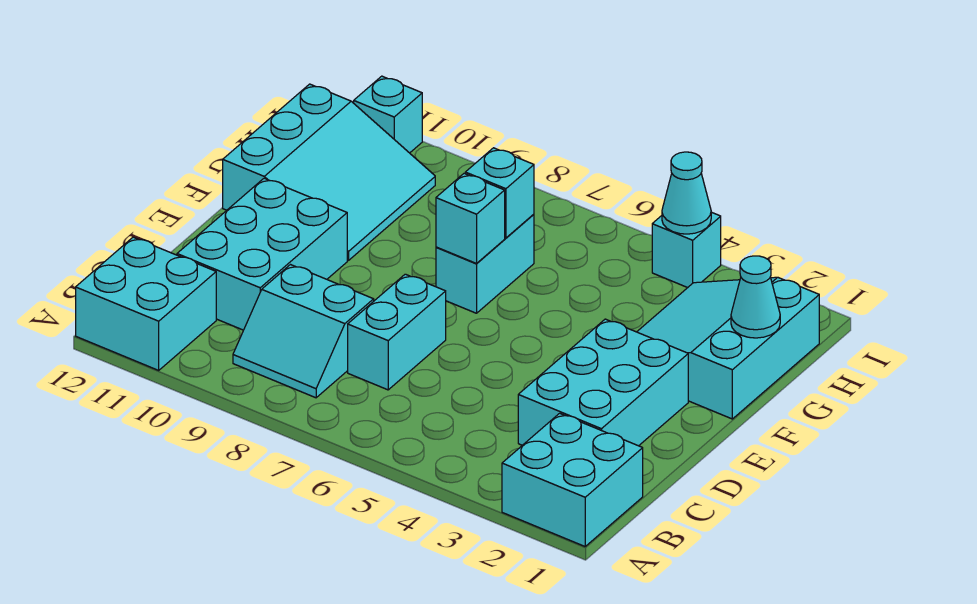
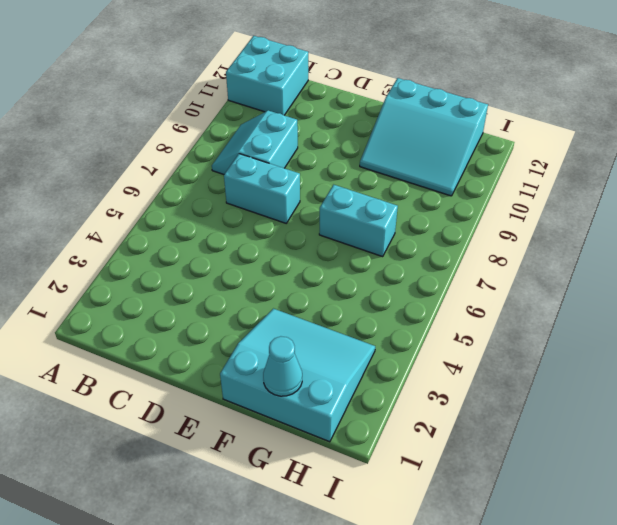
none -> cyan brick A1:B2 level 1
none -> cyan brick C2:E3 level 1
none -> cyan brick C10:E11 level 1

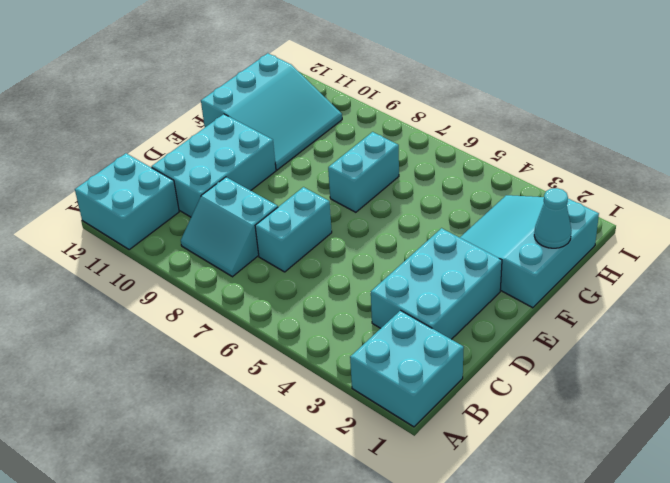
none -> cyan brick I4 level 1
none -> cyan brick I11 level 1
none -> cyan brick F7 level 2

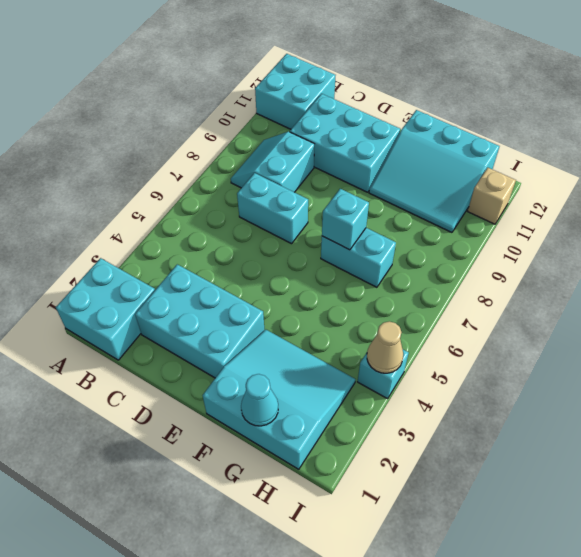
tan cone I4 level 2 -> cyan cone I4 level 2
tan brick I11 level 1 -> cyan brick I11 level 1
none -> cyan brick G7 level 2

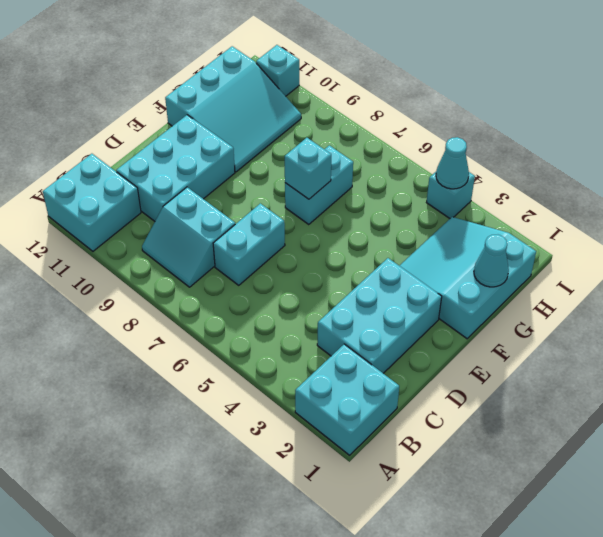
none -> cyan brick G7 level 2

